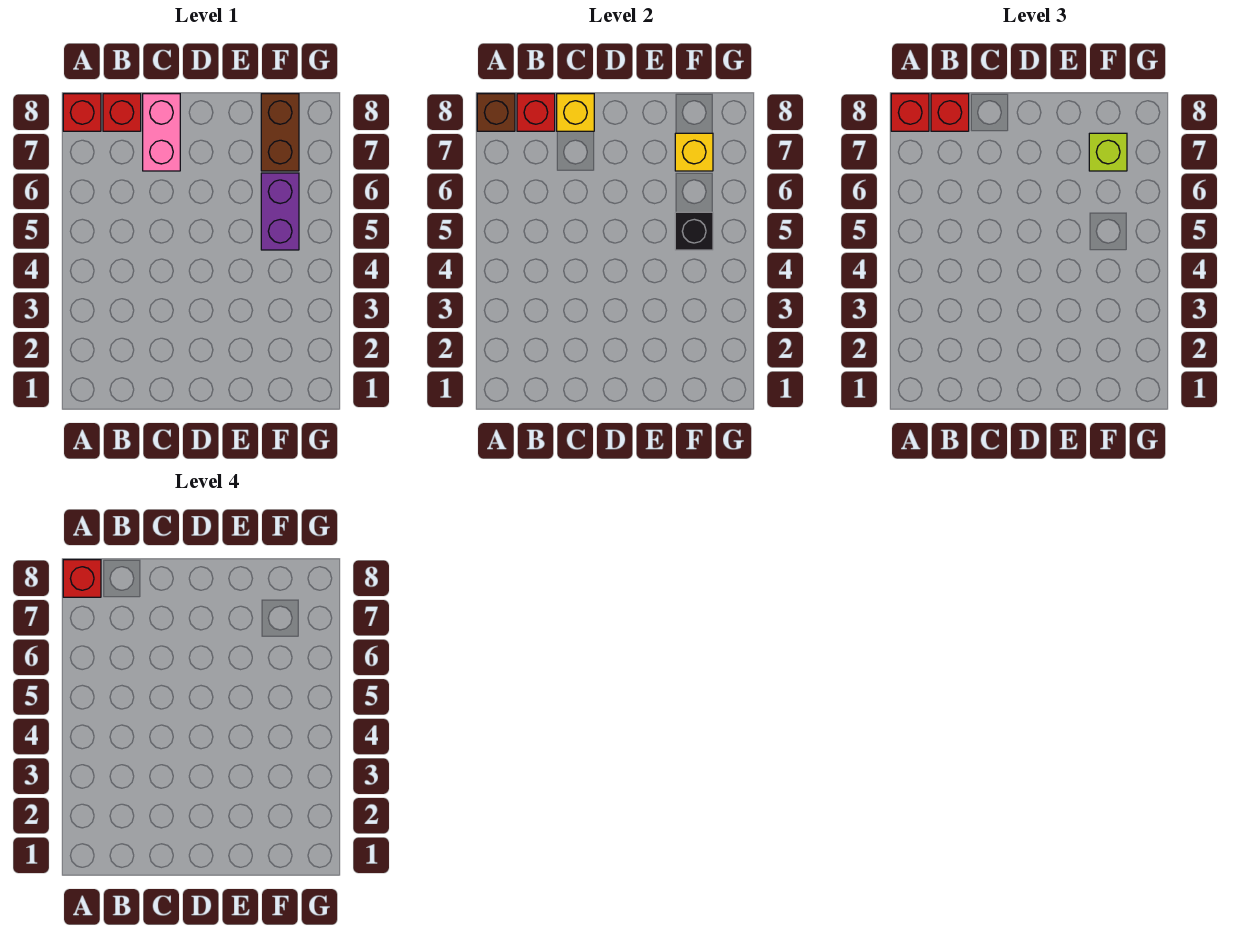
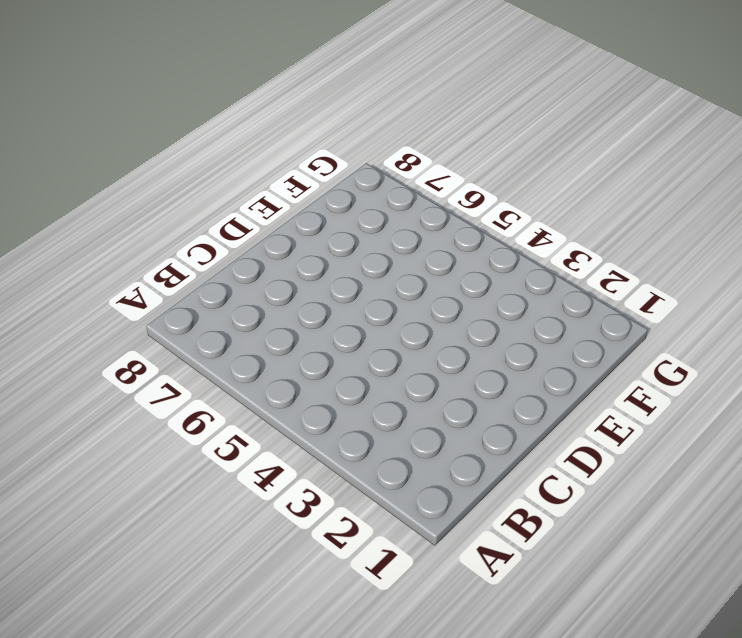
none -> red brick A8 level 1
none -> red brick B8 level 1
none -> pink brick C7:C8 level 1

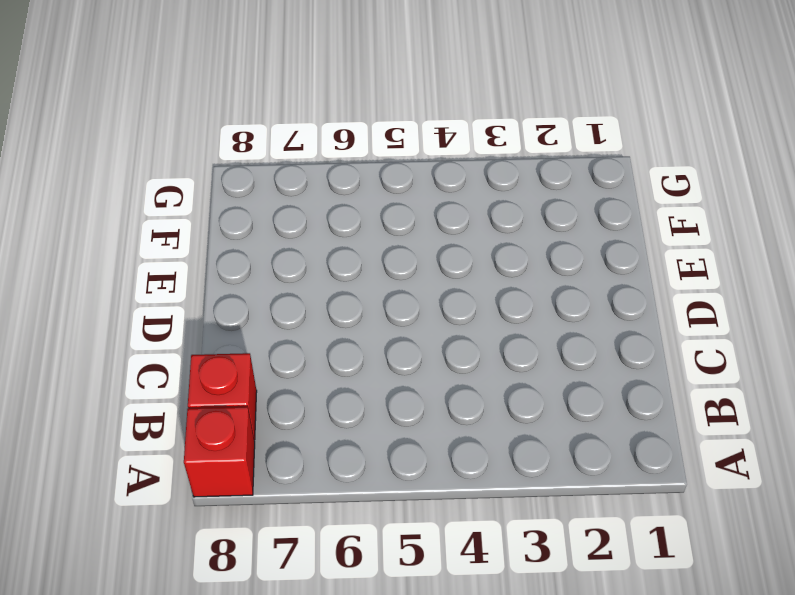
none -> pink brick C7:C8 level 1
none -> purple brick F5:F6 level 1
none -> brown brick F7:F8 level 1

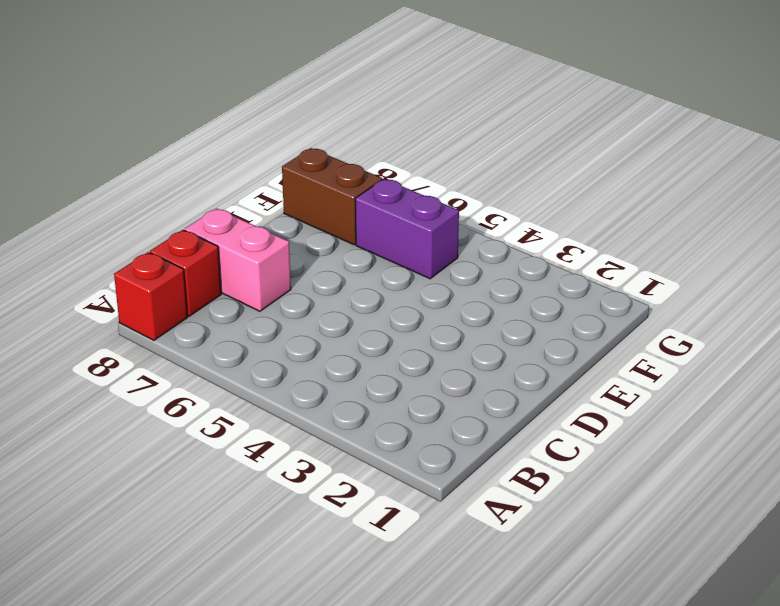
none -> brown brick A8 level 2
none -> red brick B8 level 2
none -> yellow brick C8 level 2

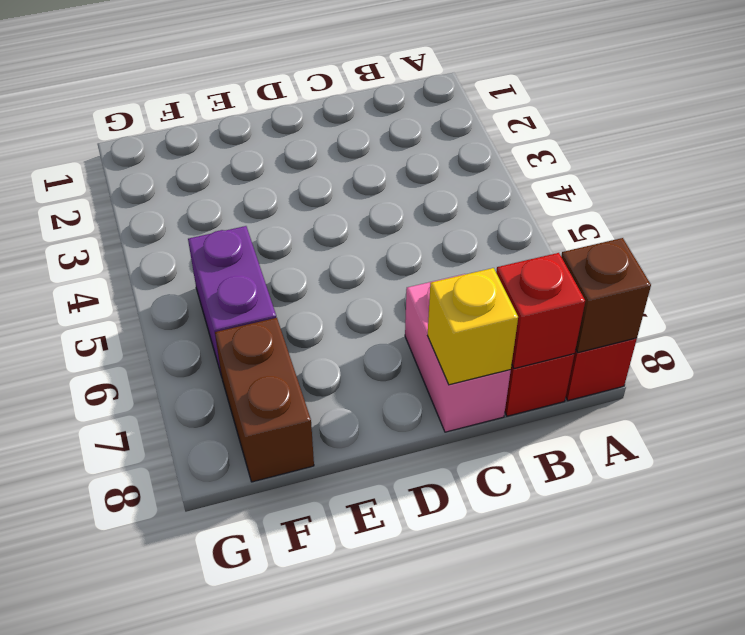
none -> black brick F5 level 2
none -> yellow brick F7 level 2
none -> red brick A8 level 3

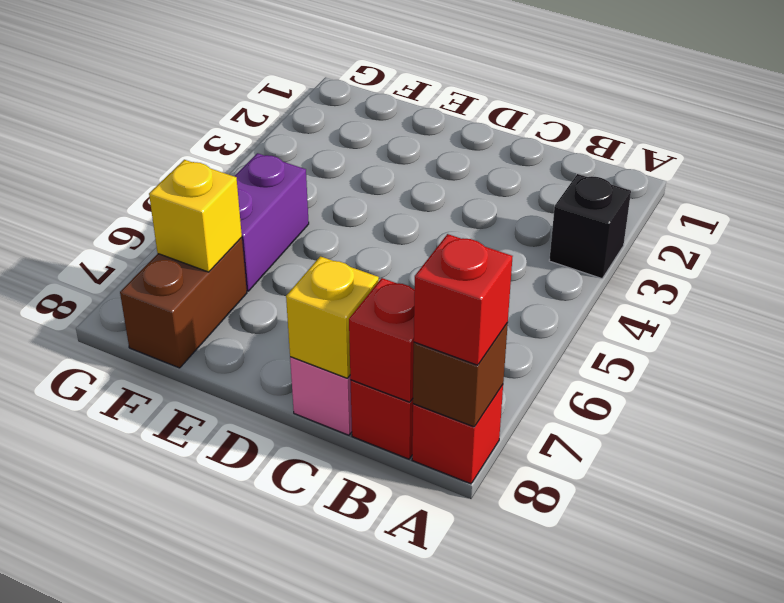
black brick A3 level 1 -> black brick F5 level 2
none -> red brick B8 level 3
none -> lime brick F7 level 3
none -> red brick A8 level 4

